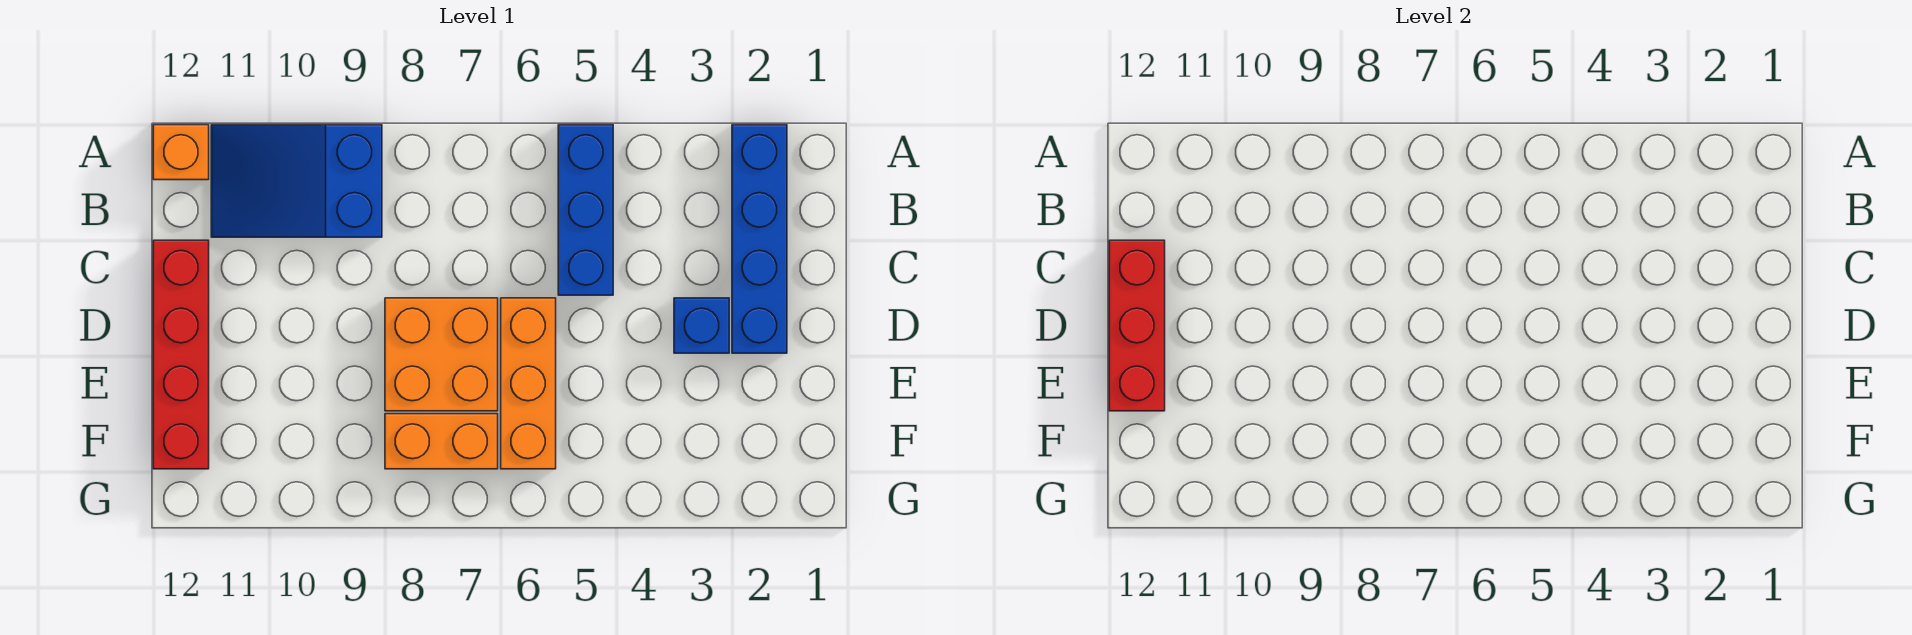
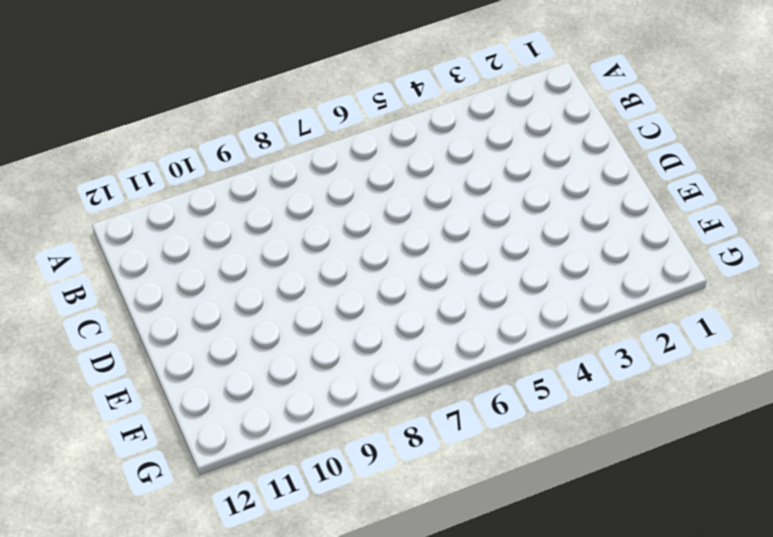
none -> blue brick A2:D2 level 1
none -> blue brick A5:C5 level 1

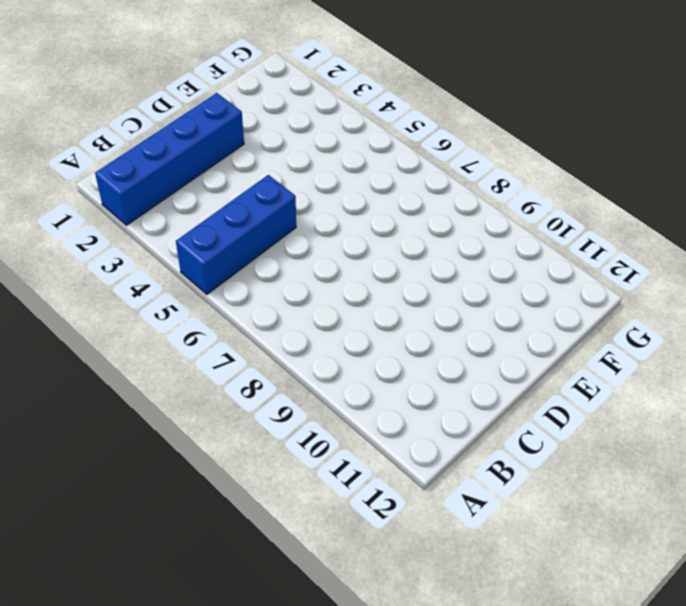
none -> blue slope A9:B11 level 1 top 9
none -> orange brick A12 level 1

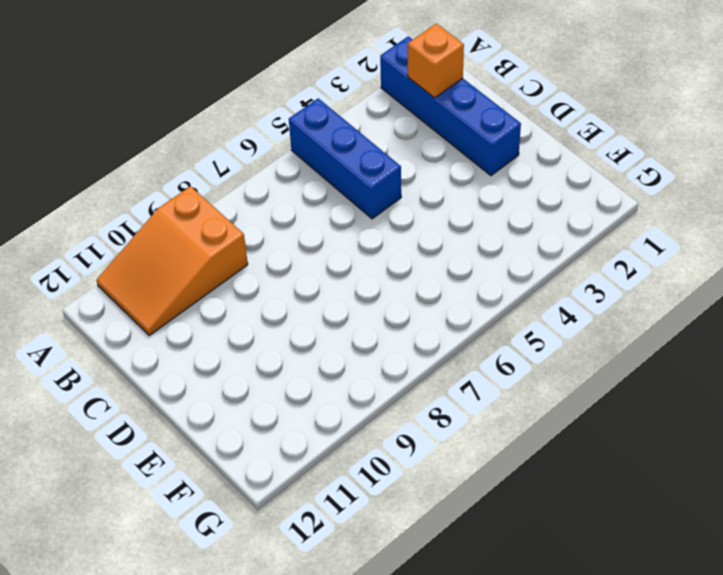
orange slope A9:B11 level 1 top 9 -> blue slope A9:B11 level 1 top 9
orange brick B2 level 2 -> orange brick A12 level 1
none -> red brick C12:F12 level 1
none -> blue brick D3 level 1

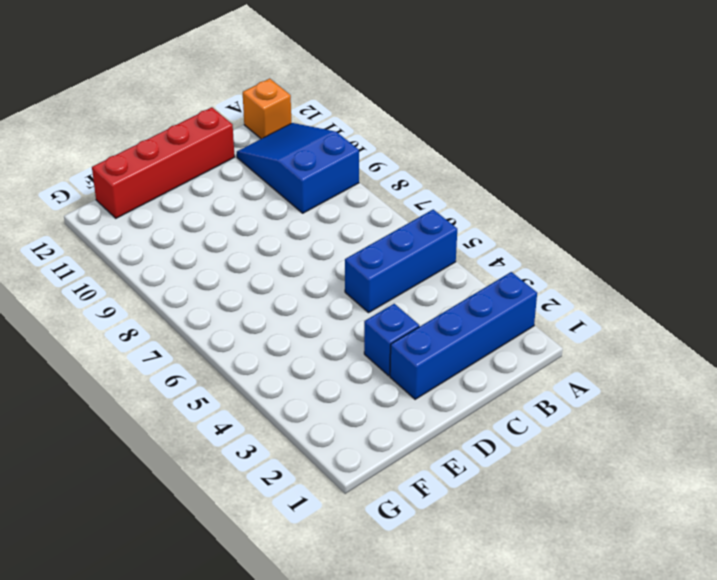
none -> orange brick D6:F6 level 1
none -> orange brick D7:E8 level 1

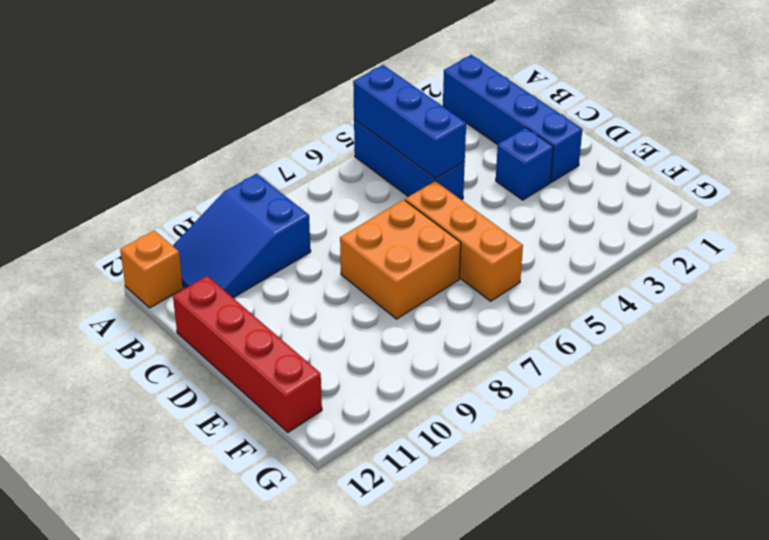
blue brick A5:C5 level 2 -> none
none -> orange brick F7:F8 level 1
none -> red brick C12:E12 level 2

